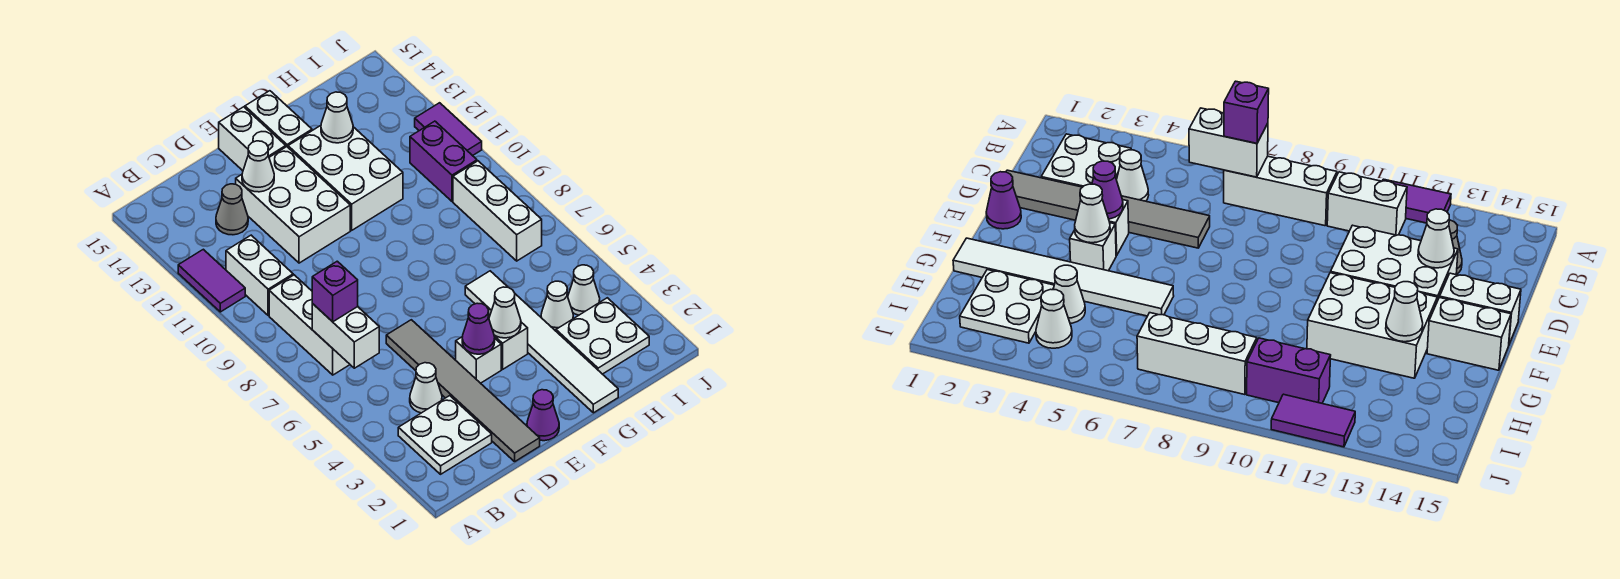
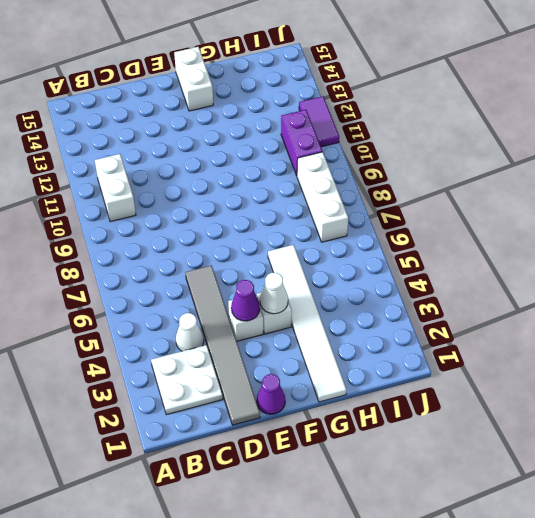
none -> purple tile A11:A12 level 1
none -> white brick B7:B9 level 1
none -> grey cone C13 level 1

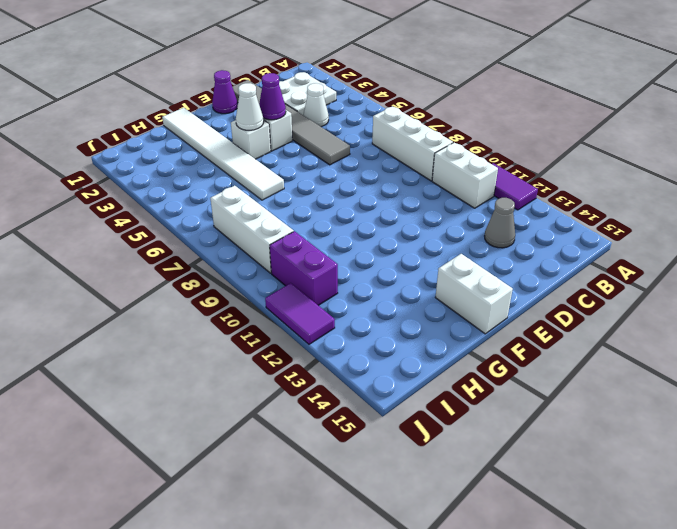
none -> white brick D11:E13 level 1
none -> white brick E14:E15 level 1
none -> white brick F11:G13 level 1

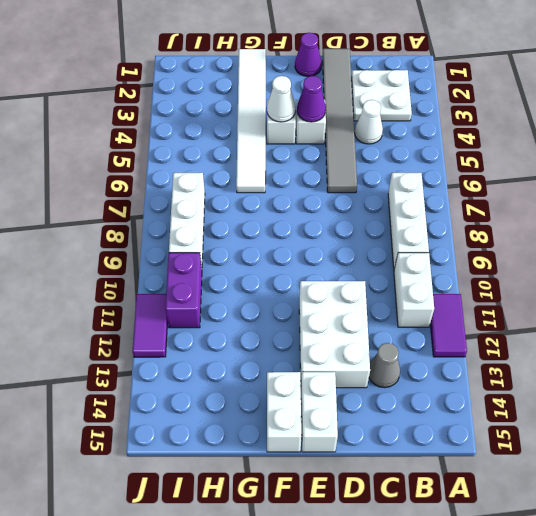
none -> white brick F11:G13 level 1
none -> white plate H2:I3 level 1
none -> white cone H4 level 1

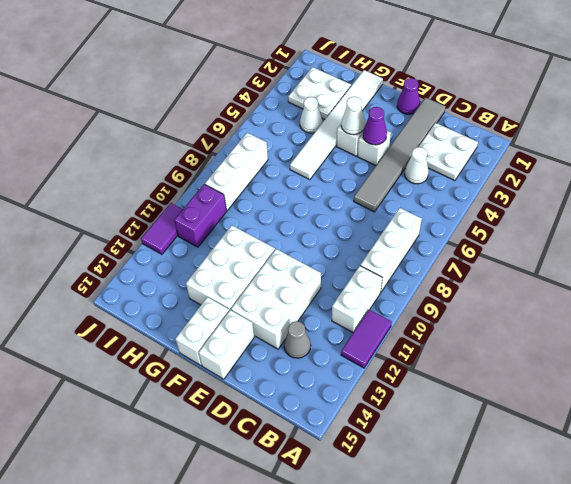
none -> white cone I4 level 1
none -> white brick B6:B7 level 2
none -> white cone D13 level 2

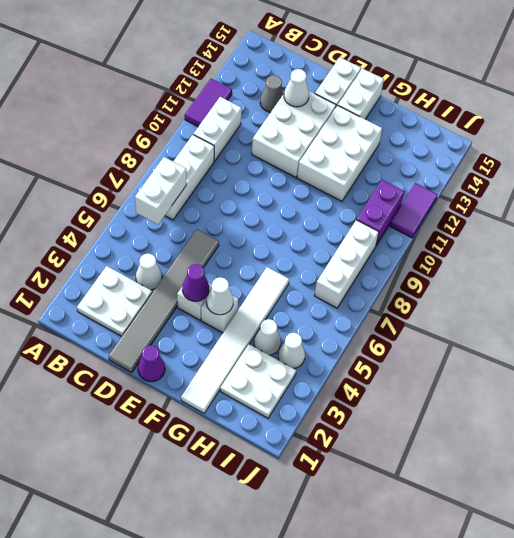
none -> white cone G13 level 2
none -> purple brick B7 level 3

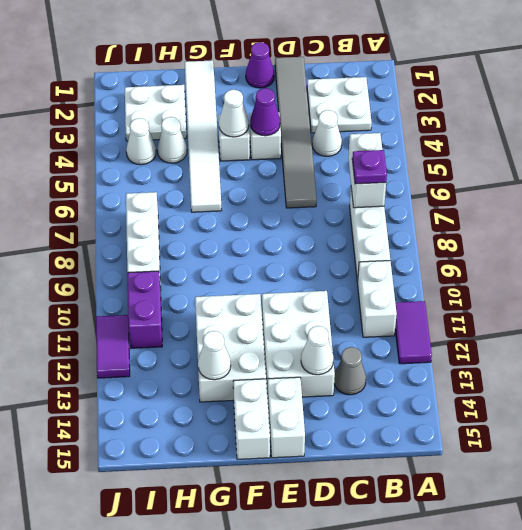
purple plate B7 level 3 -> purple brick B7 level 3

